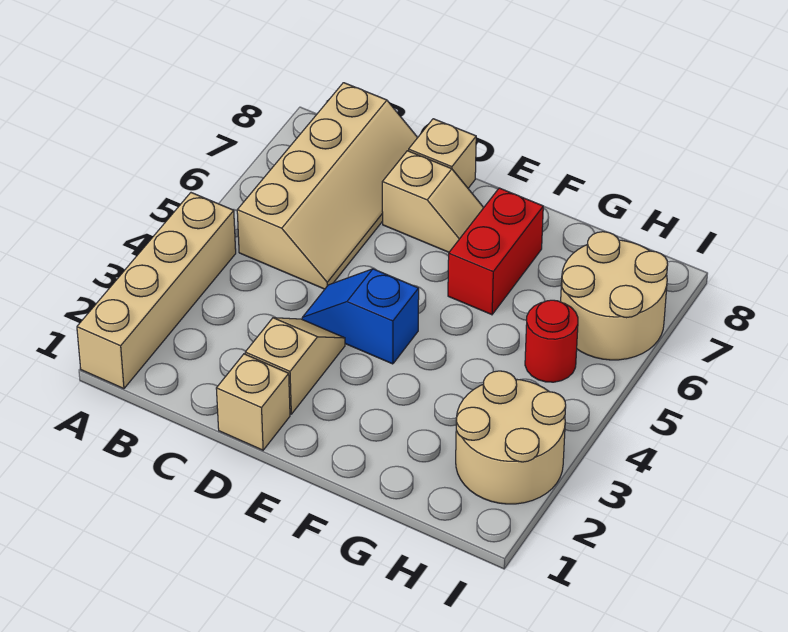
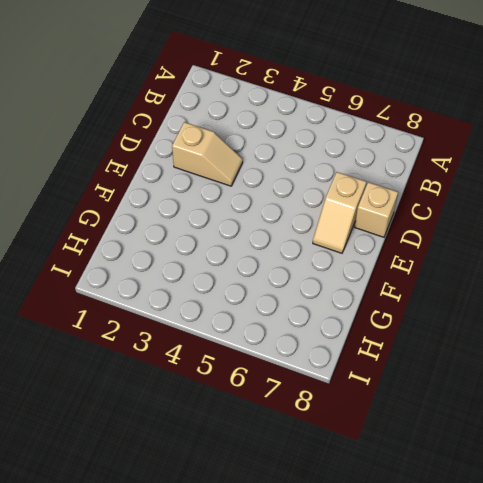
none -> tan brick A1:A4 level 1
none -> tan slope B5:C8 level 1 top B

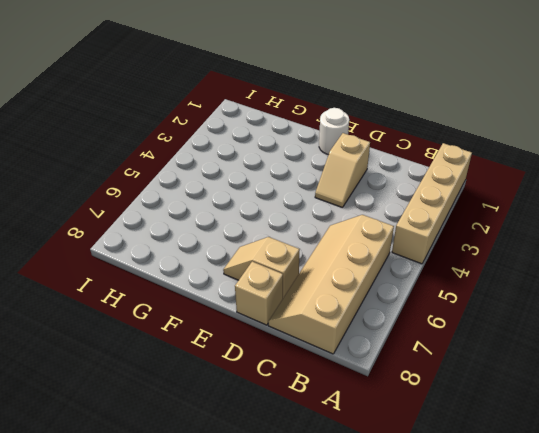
white round brick E1 level 1 -> none
none -> tan brick D1 level 1
none -> blue slope D4:E4 level 1 top E

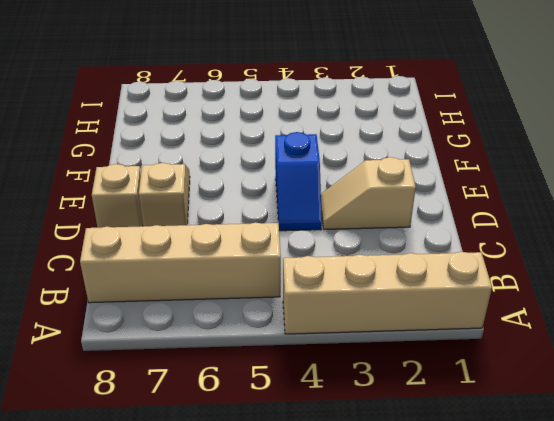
none -> tan brick D1 level 1
none -> red brick F6:F7 level 1

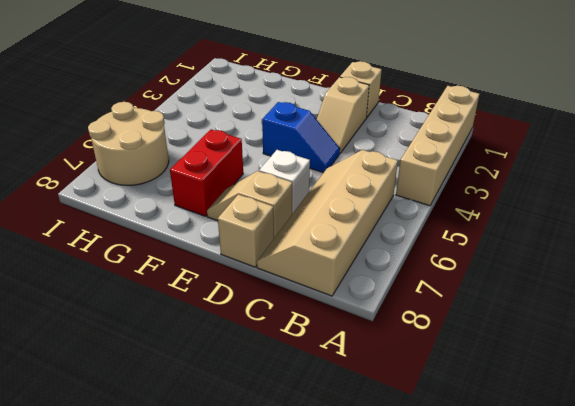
white brick D6 level 1 -> none
none -> tan round brick H2:I3 level 1
none -> red round brick H5 level 1

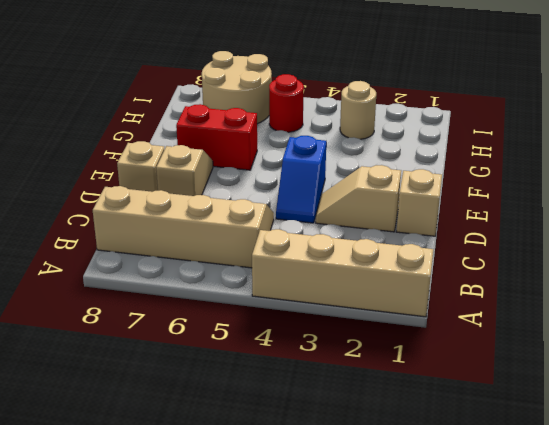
tan round brick H3 level 1 -> tan round brick H2:I3 level 1

